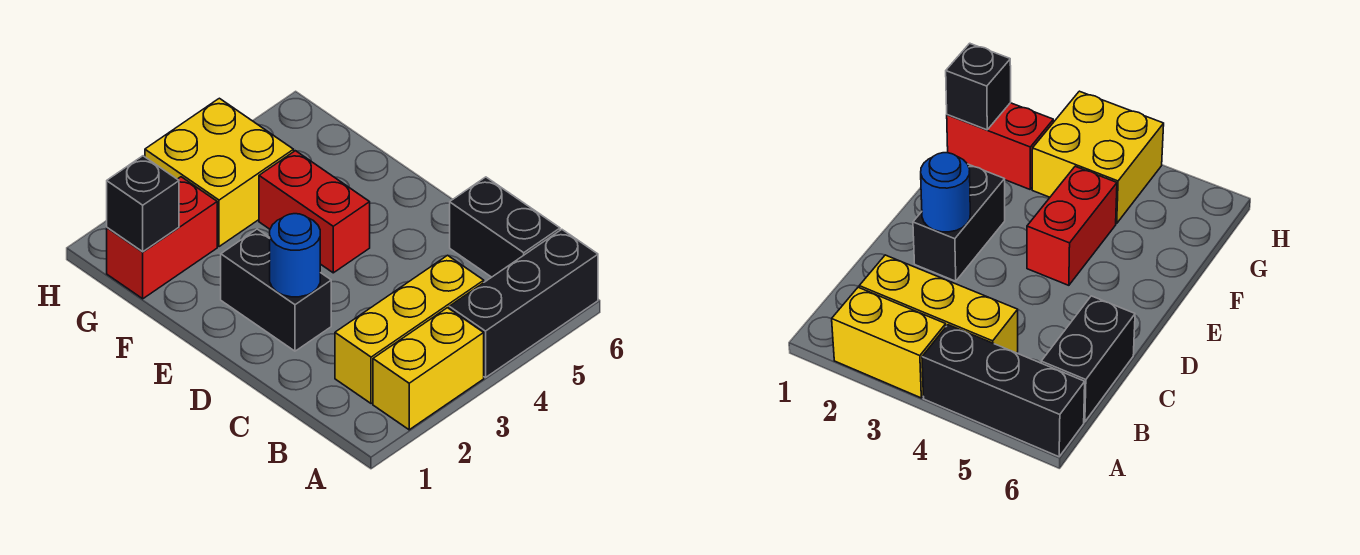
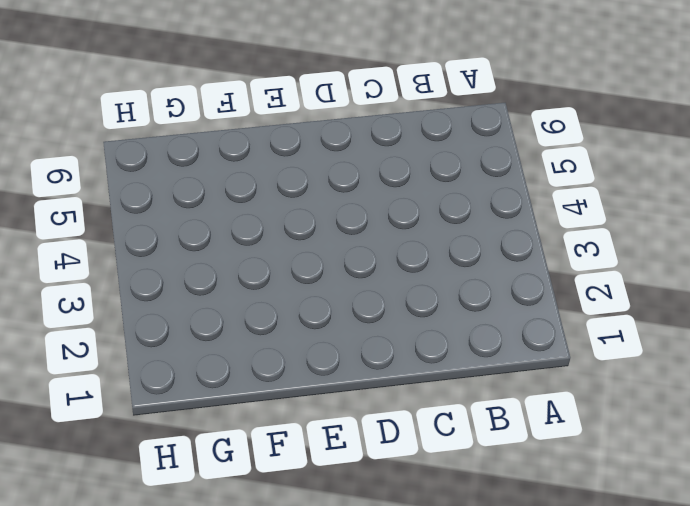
none -> yellow brick A2:A3 level 1
none -> black brick A4:A6 level 1

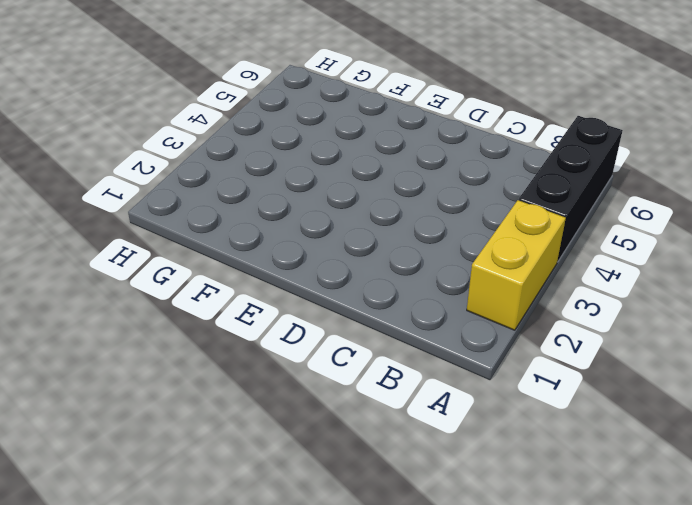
none -> yellow brick B2:B4 level 1
none -> black brick B6:C6 level 1

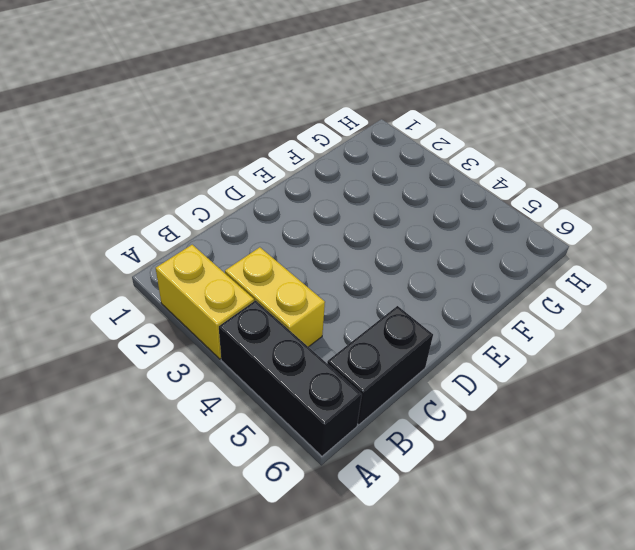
yellow brick B3:B4 level 1 -> yellow brick B2:B4 level 1
none -> black brick D2:E2 level 1
none -> red brick E4:F4 level 1

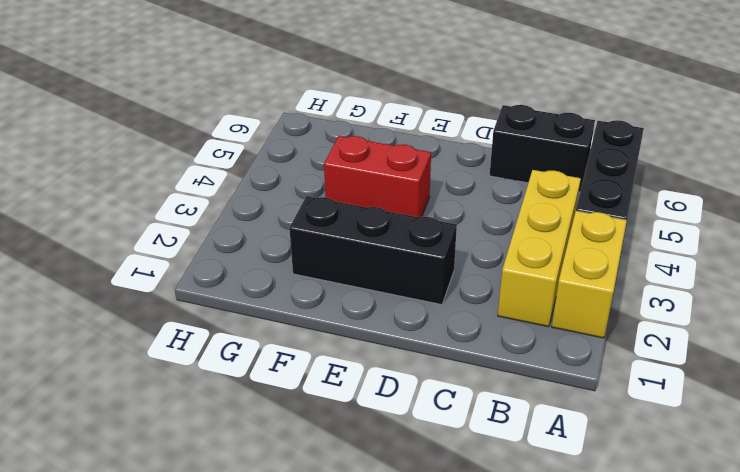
black brick D2:F2 level 1 -> black brick D2:E2 level 1
none -> red brick G1:G2 level 1
none -> yellow brick G3:H4 level 1

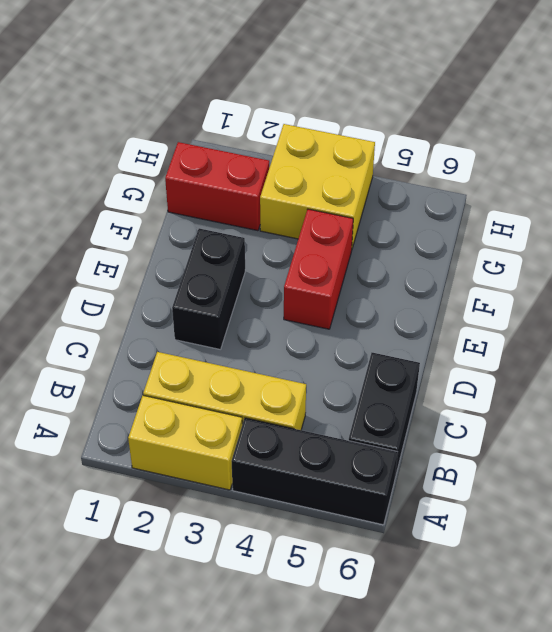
none -> blue round brick D2 level 2
none -> black brick G1 level 2

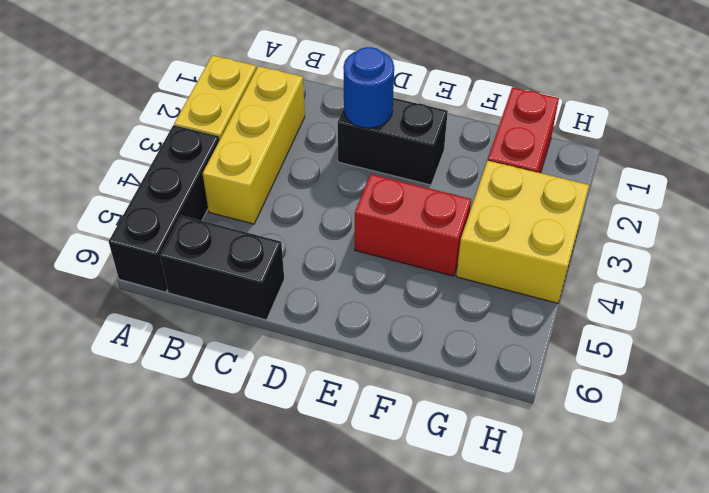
none -> black brick G1 level 2

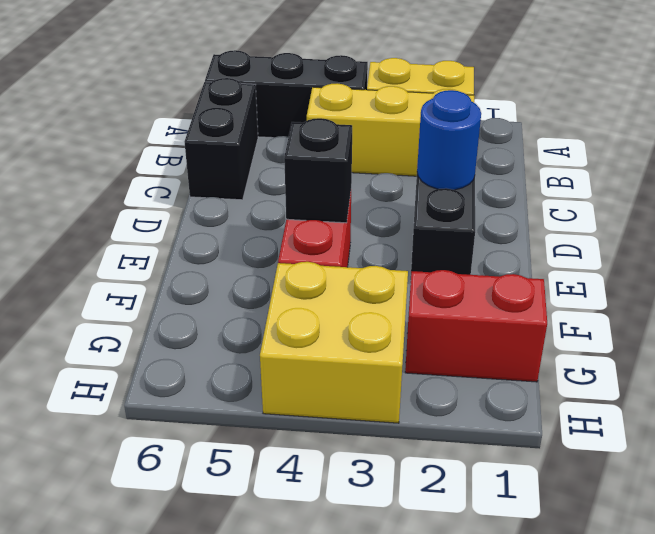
black brick E4 level 2 -> black brick G1 level 2

